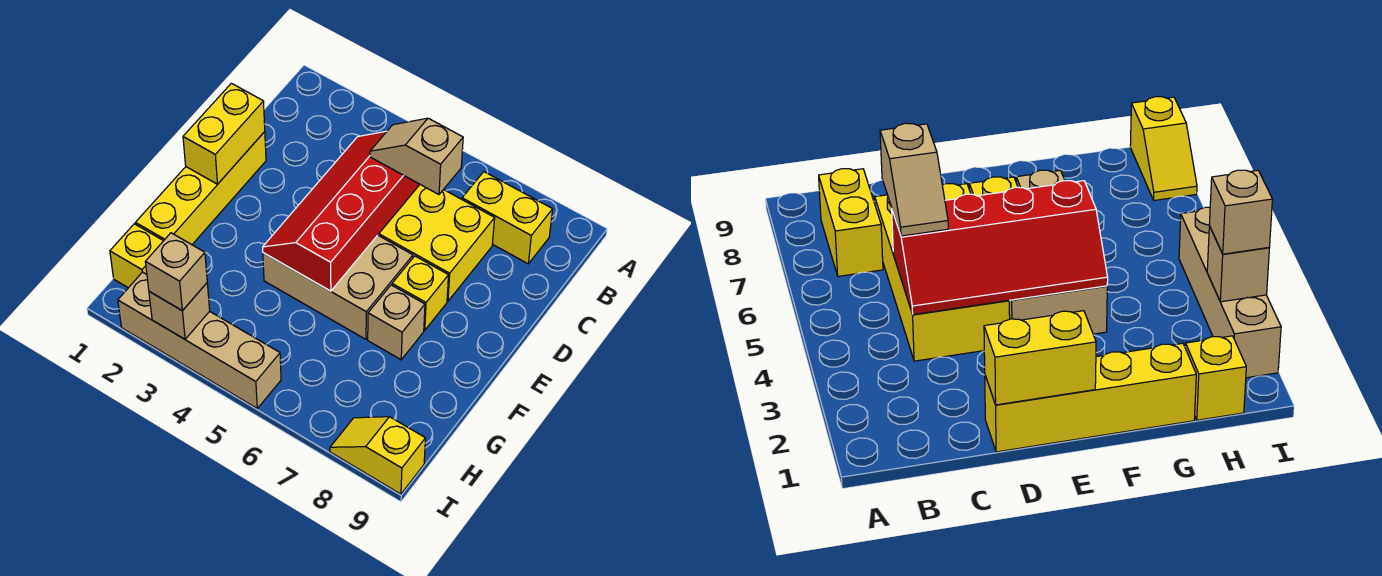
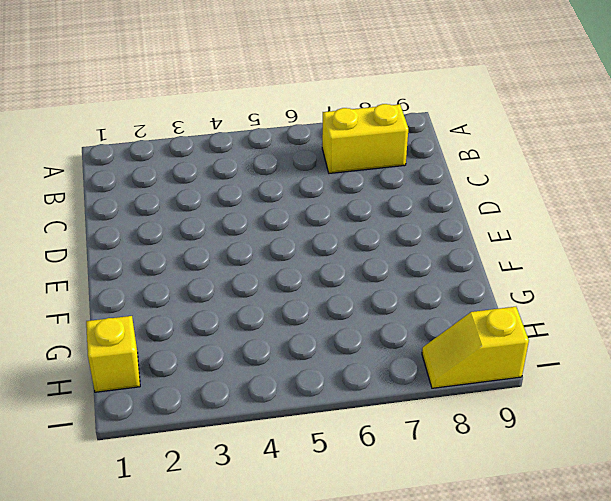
none -> yellow brick C4:D7 level 1
none -> yellow brick D1:G1 level 1
none -> tan brick E4:F6 level 1

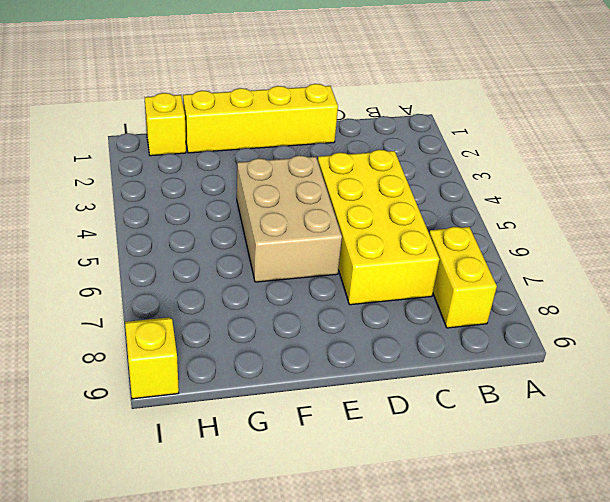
none -> yellow brick E7 level 1
none -> tan brick F7 level 1
none -> tan brick I2:I5 level 1

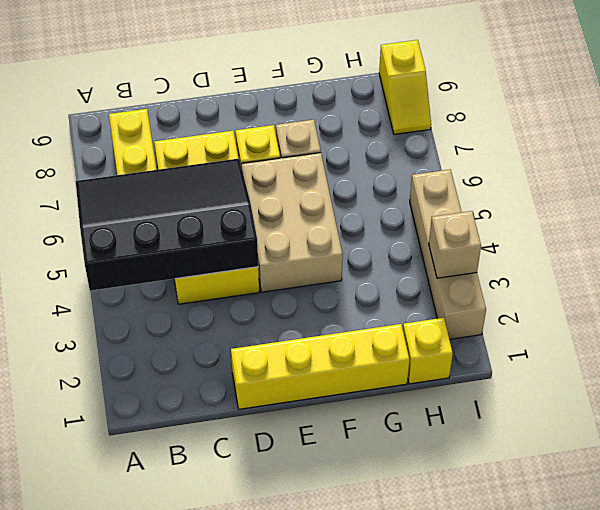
black slope A4:D6 level 2 top 4 -> red slope C4:F5 level 2 top 5
none -> yellow brick D1:E1 level 2
none -> tan slope C5:C6 level 3 top 6
none -> tan brick I3 level 3

